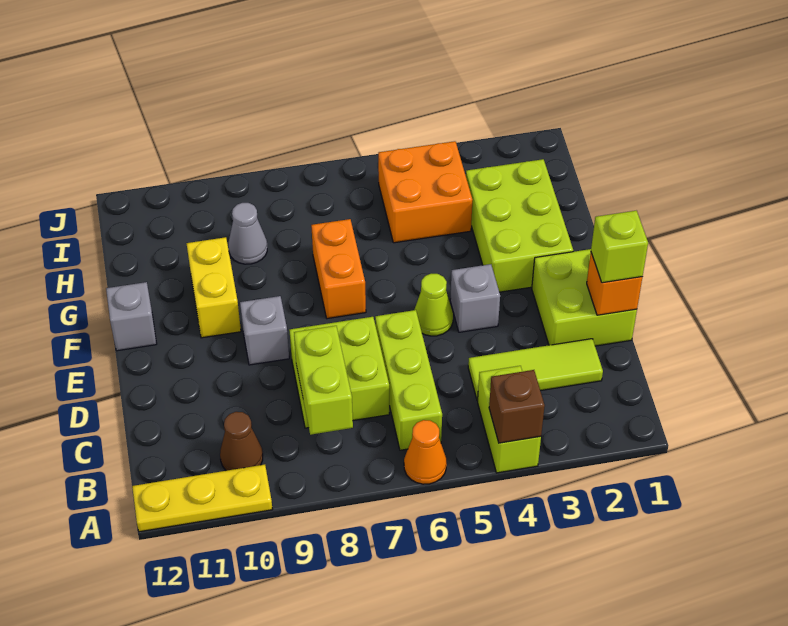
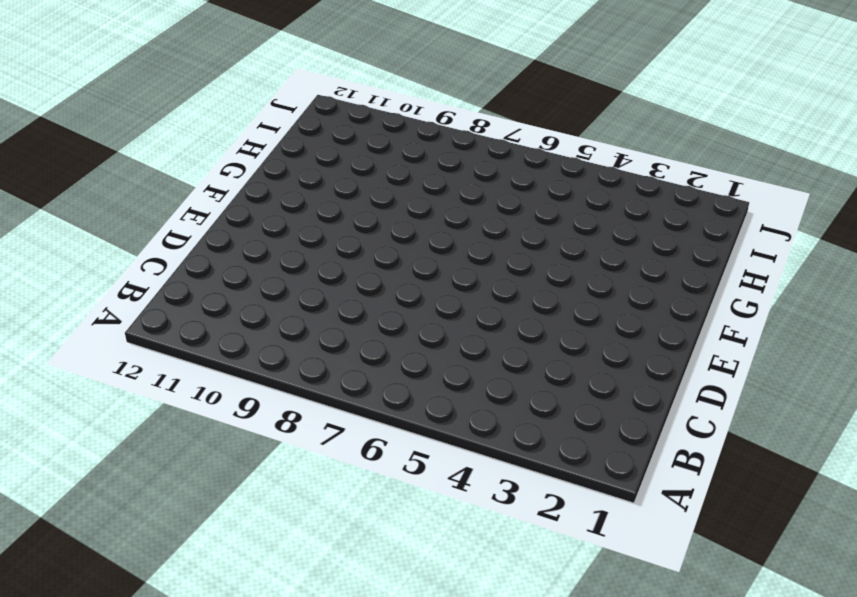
none -> lime brick A4:B4 level 1
none -> orange cone A6 level 1
none -> yellow plate A10:A12 level 1

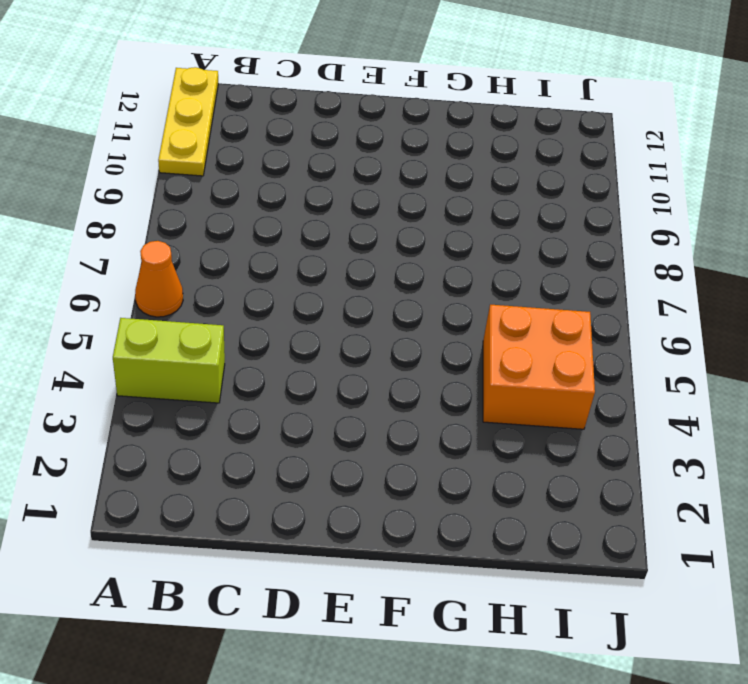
none -> lime brick B6:D6 level 1
none -> brown cone B10 level 1
none -> lime tile C2:C4 level 1

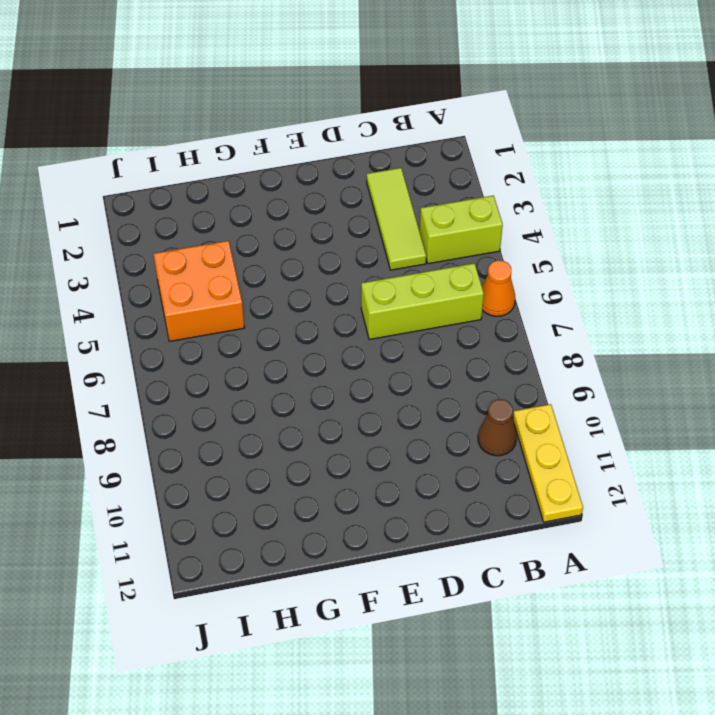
none -> lime brick C7:D8 level 1
none -> lime brick D1:E2 level 1
none -> grey brick E4 level 1

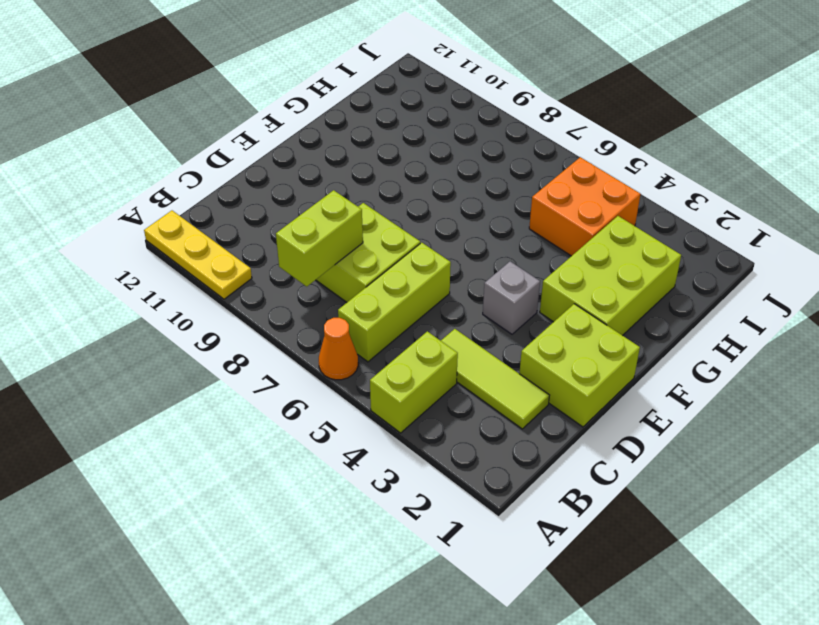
none -> brown cone B10 level 1
none -> lime cone E5 level 1
none -> grey brick E9 level 1

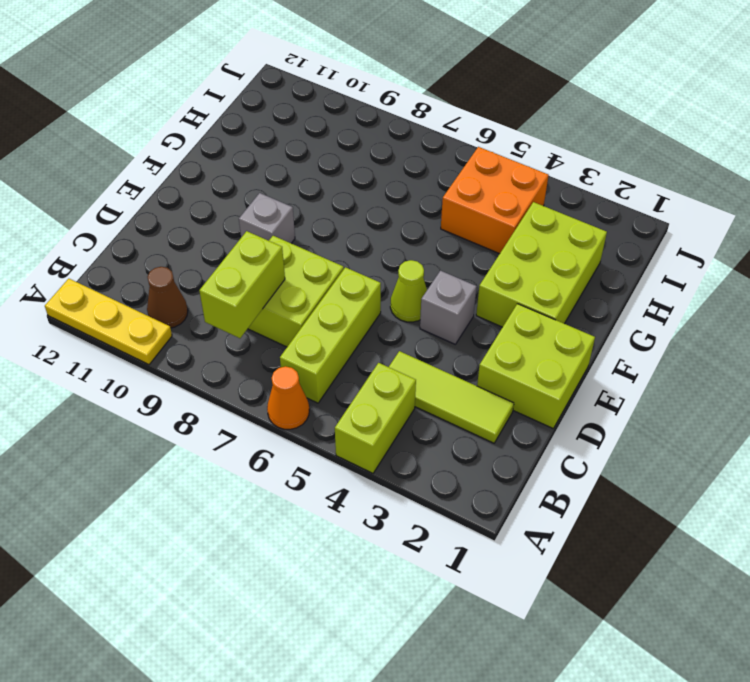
none -> orange brick F7:G7 level 1
none -> yellow brick F10:G10 level 1
none -> grey brick F12 level 1

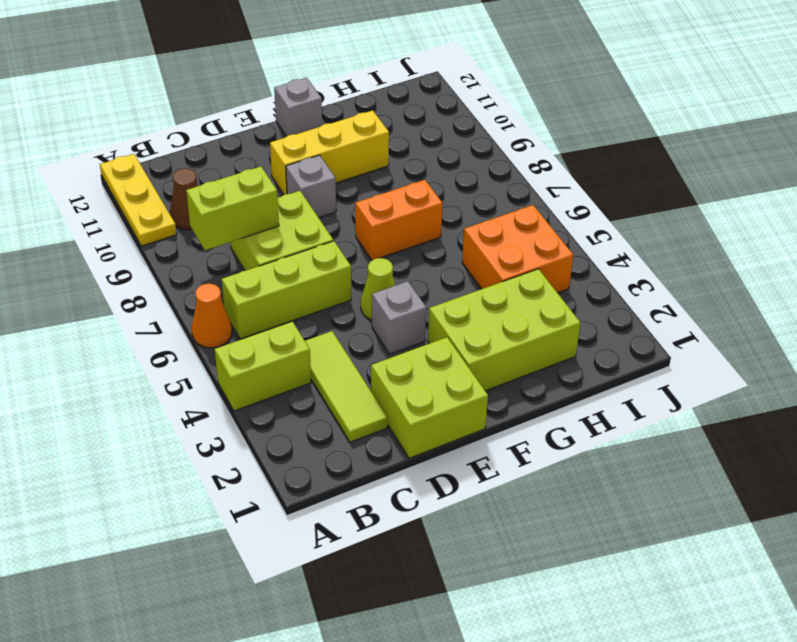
yellow brick E10:G10 level 1 -> yellow brick F10:G10 level 1
none -> grey cone H9 level 1
none -> brown brick A4 level 2
none -> orange brick D1 level 2

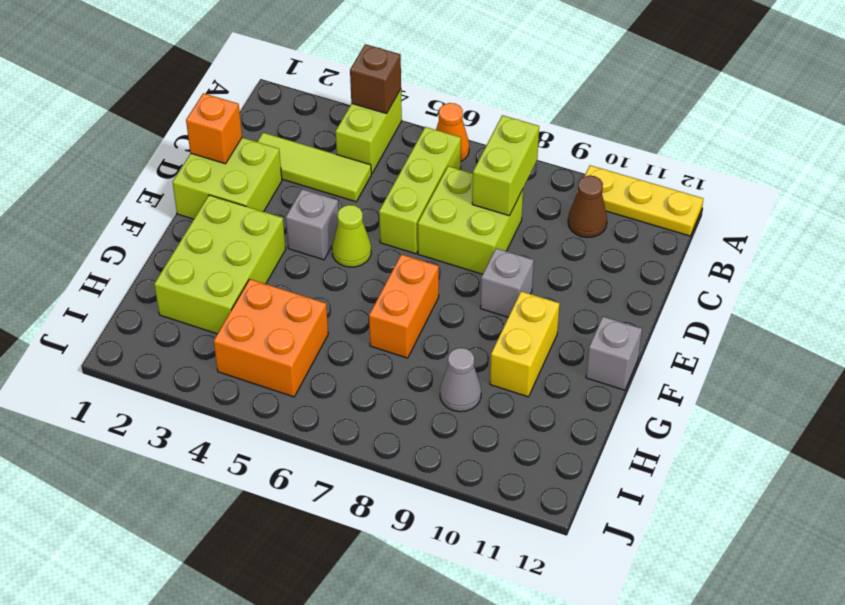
none -> lime brick D1 level 3

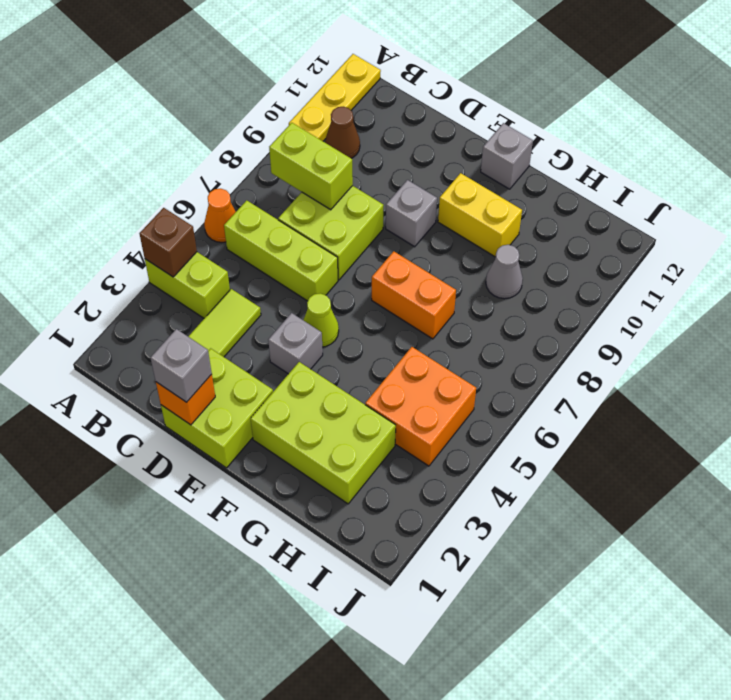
grey brick D1 level 3 -> lime brick D1 level 3

